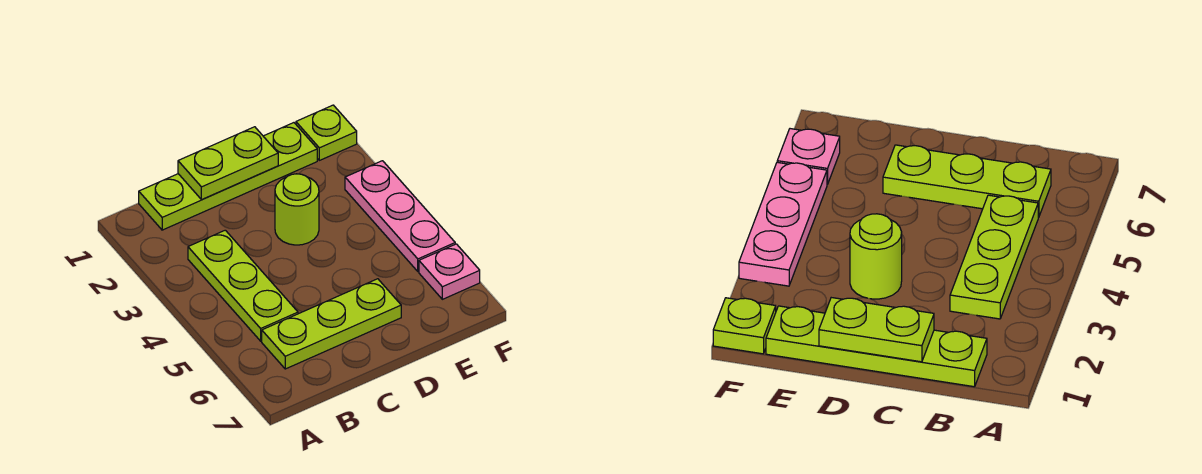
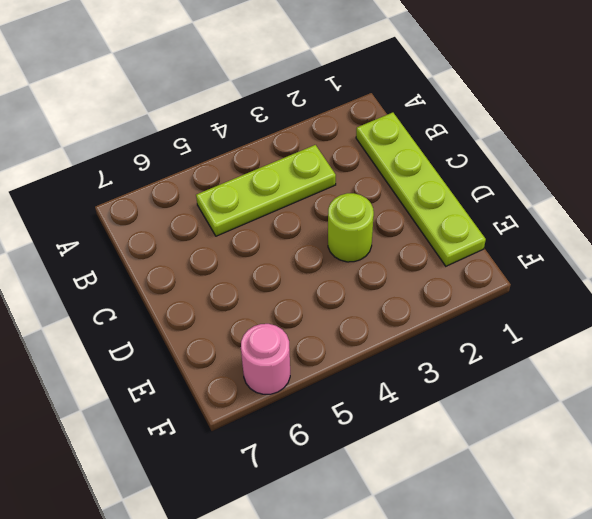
pink round brick F6 level 1 -> pink plate F6 level 1
none -> lime plate B6:D6 level 1
none -> lime plate F1 level 1

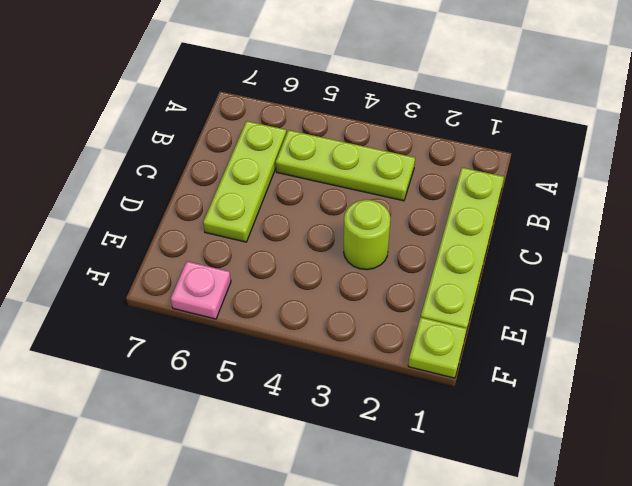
none -> pink plate F3:F5 level 1
none -> lime plate C1:D1 level 2

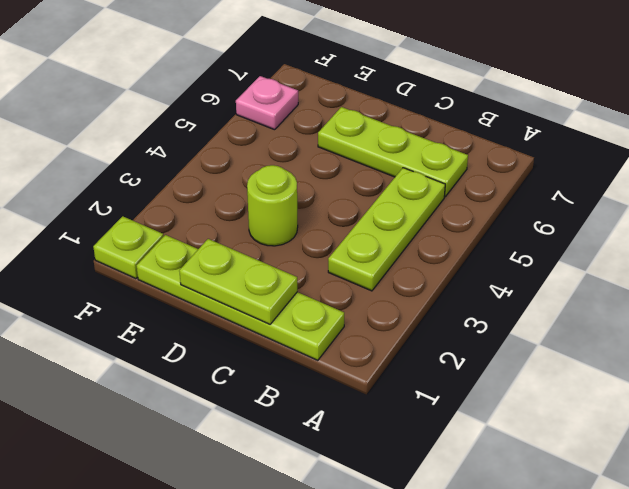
none -> pink plate F3:F5 level 1

